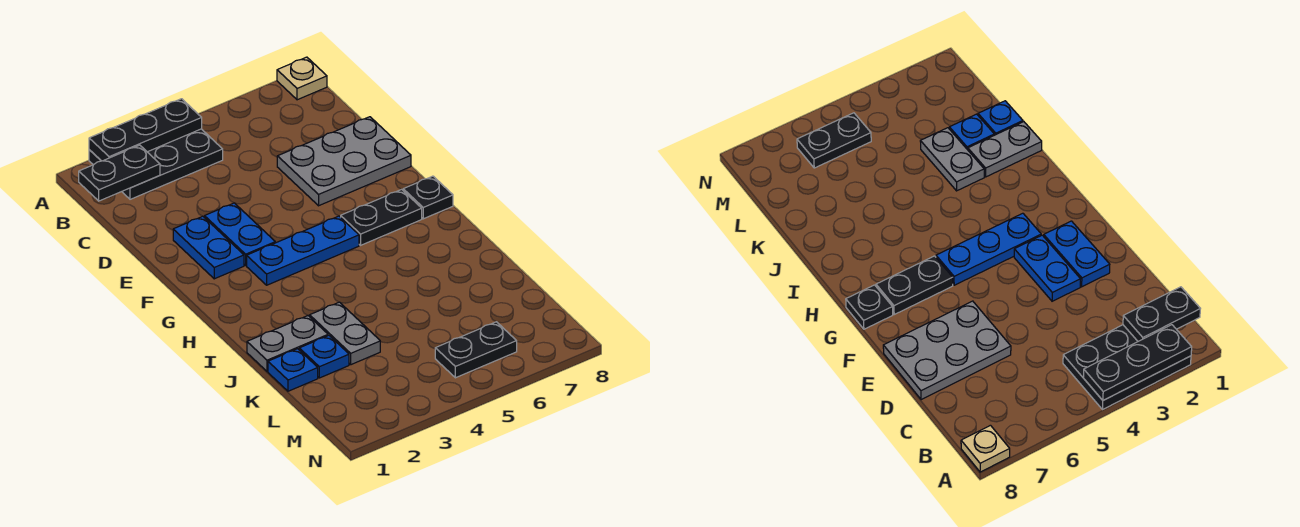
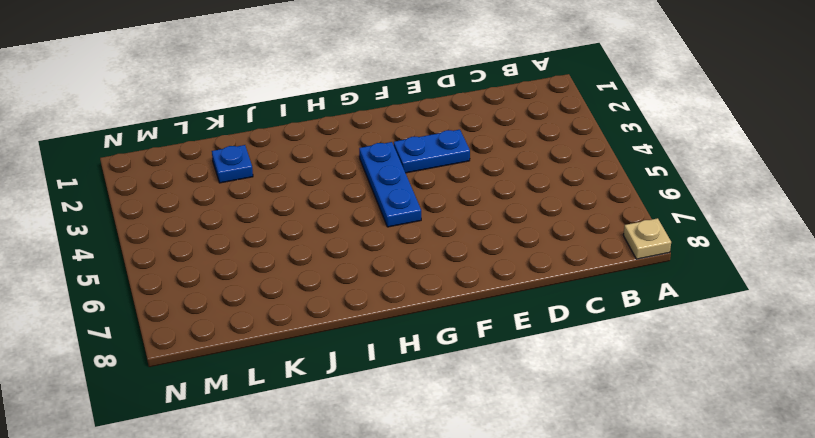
none -> black plate A2:B4 level 1
none -> grey plate D6:E8 level 1
none -> blue plate E2:F2 level 1

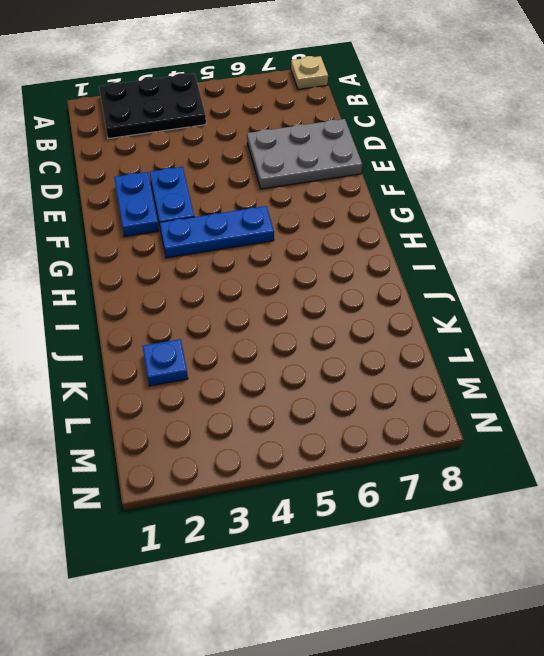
none -> black plate G6:G7 level 1
none -> black plate G8 level 1
none -> grey plate J1:J2 level 1

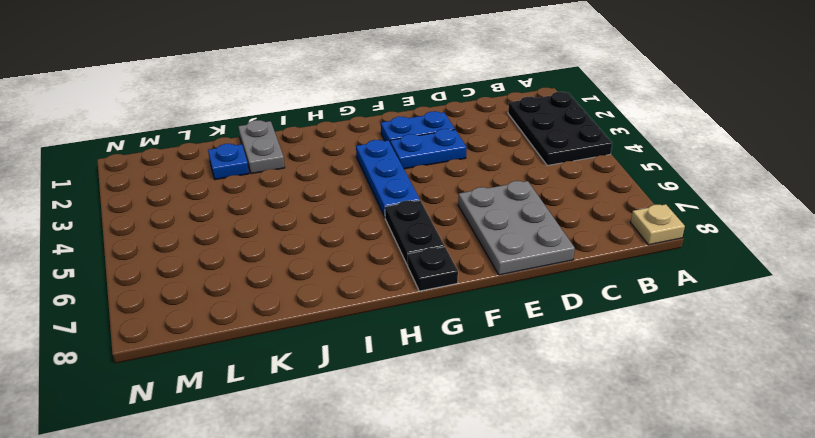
none -> grey plate J3:K3 level 1
none -> blue plate K1 level 1
none -> black plate M5:M6 level 1

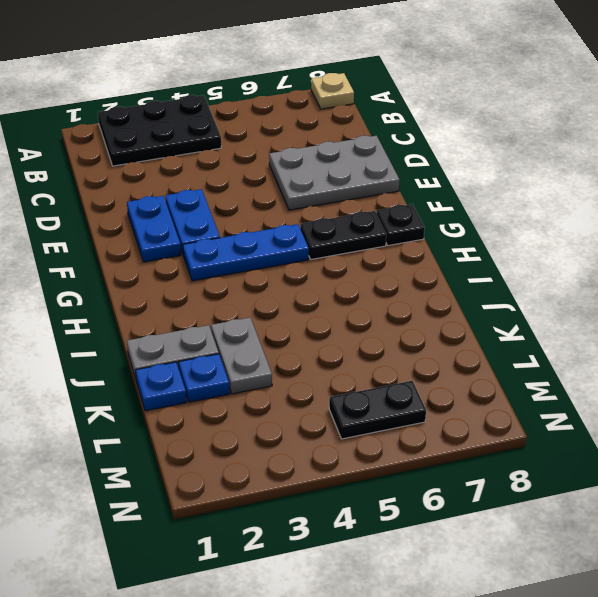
none -> black plate A2:A4 level 2
none -> black plate B1:B2 level 2

